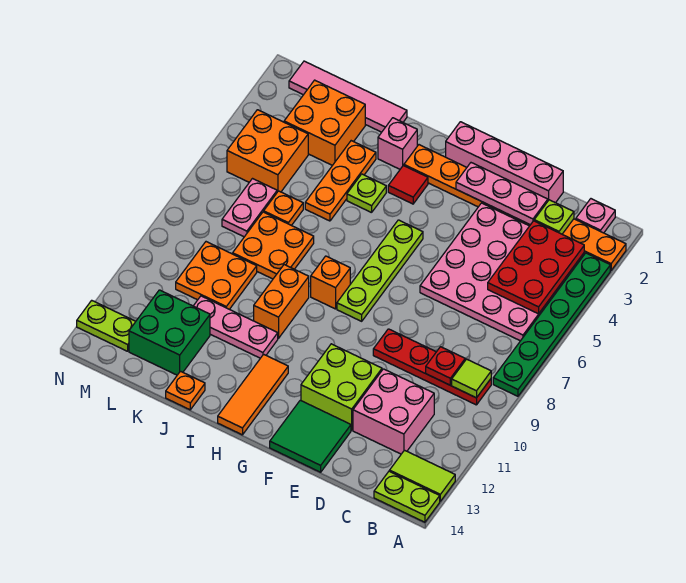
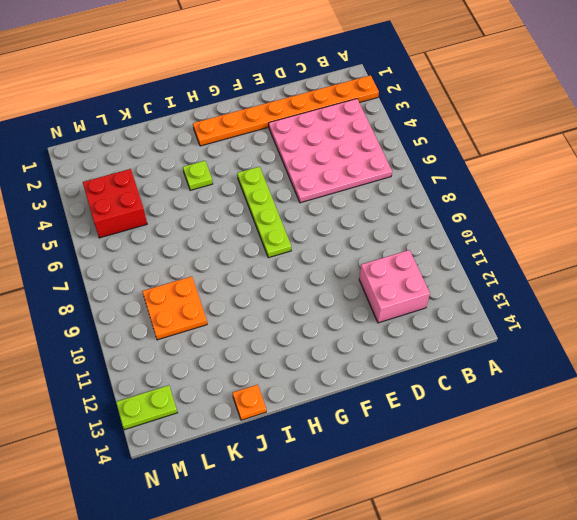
red brick L4:M5 level 1 -> orange brick L4:M5 level 1
none -> green plate A3:A8 level 1
none -> lime tile A13:B13 level 1
none -> lime plate A14:B14 level 1
none -> pink plate B1 level 1

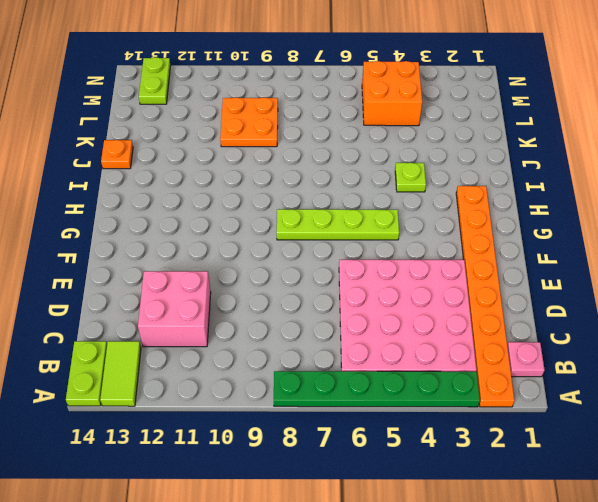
none -> red plate B9:E9 level 1
none -> pink brick D1:G1 level 1
none -> lime brick E11:F12 level 1
none -> green tile E13:F14 level 1

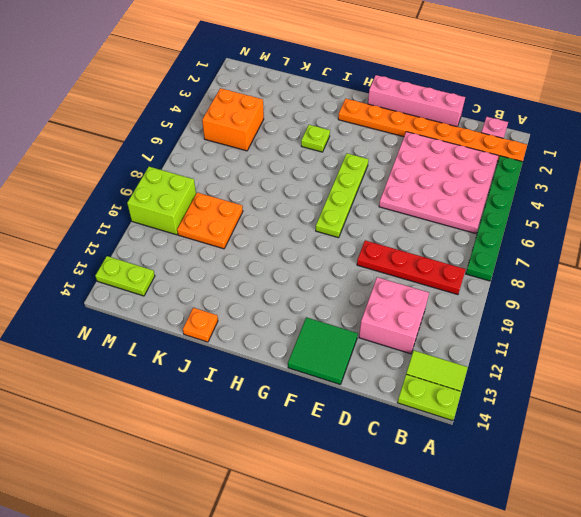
lime brick M9:N10 level 1 -> lime brick E11:F12 level 1
none -> red tile H3 level 1
none -> orange brick H8 level 1
none -> orange tile H12:H14 level 1
none -> pink brick I2 level 1

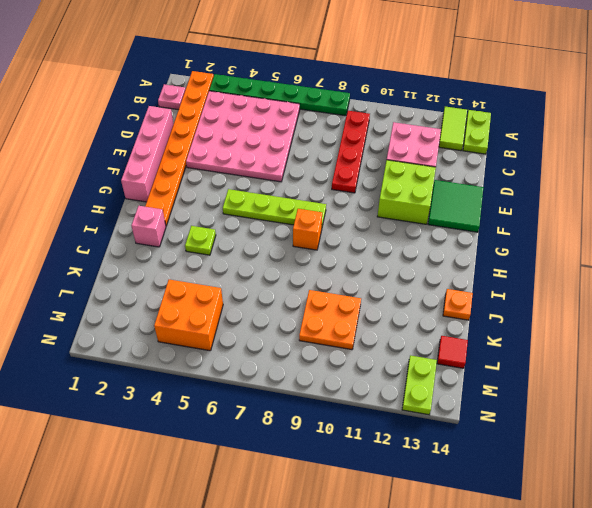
red tile L14 level 1 -> red tile H3 level 1
none -> orange tile H12:H14 level 1
none -> orange brick I9:I10 level 1
none -> pink plate I11:K11 level 1
none -> pink tile J1:M1 level 1

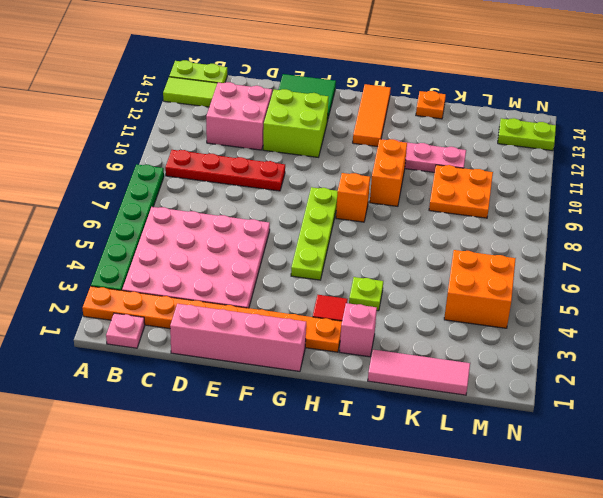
pink tile J1:L1 level 1 -> pink tile J1:M1 level 1
none -> orange plate J3:J5 level 1
none -> orange plate J7:K8 level 1
none -> orange brick K2:L3 level 1
none -> orange plate K6 level 1

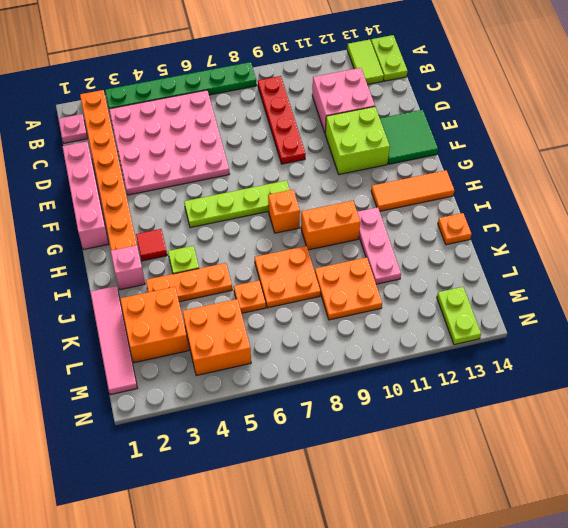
none -> green brick K12:L13 level 1
none -> pink plate L6:L7 level 1
none -> red plate B3:C5 level 2
none -> lime tile B9 level 2

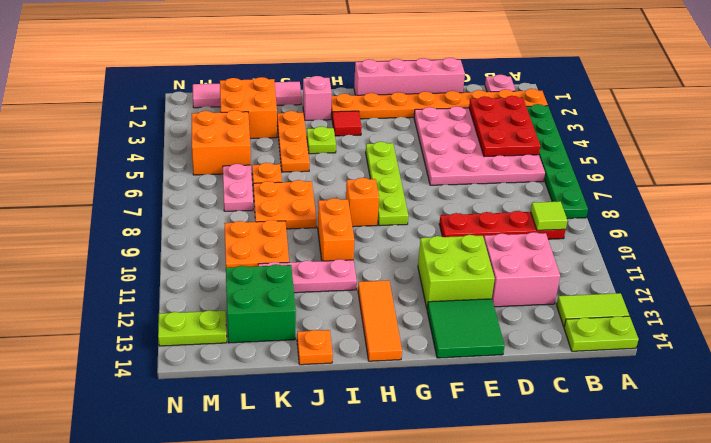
none -> lime plate C2 level 2
none -> red plate C9 level 2
none -> pink plate D2:F2 level 2

